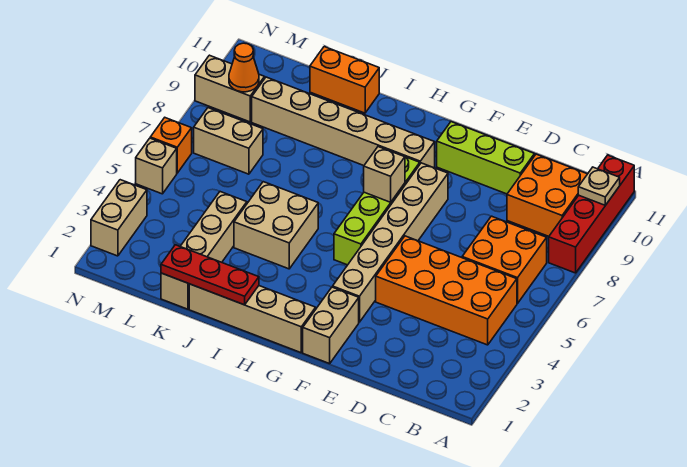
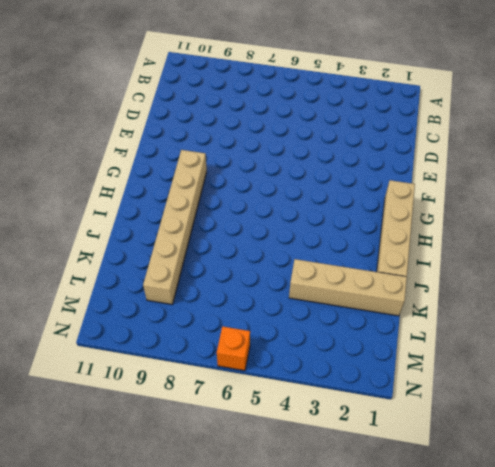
none -> red brick A8:A11 level 1
none -> orange brick B4:E5 level 1
none -> orange brick B6:C7 level 1

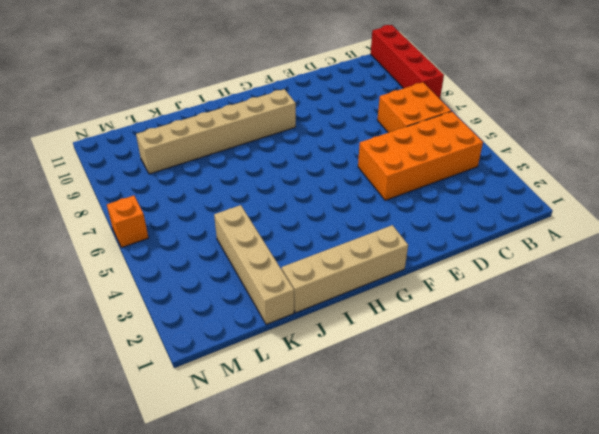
none -> orange brick B9:C10 level 1
none -> lime brick D10:F10 level 1
none -> tan brick F1:F2 level 1

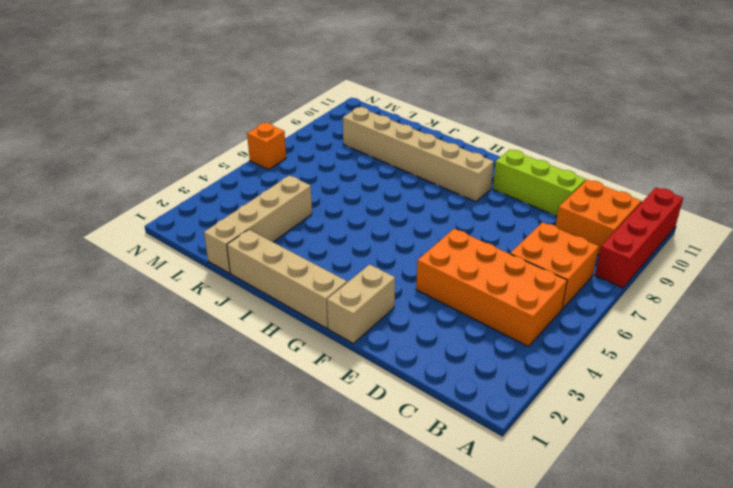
none -> tan brick F3:F8 level 1
none -> lime brick G5:G8 level 1
none -> tan brick I4:J5 level 1

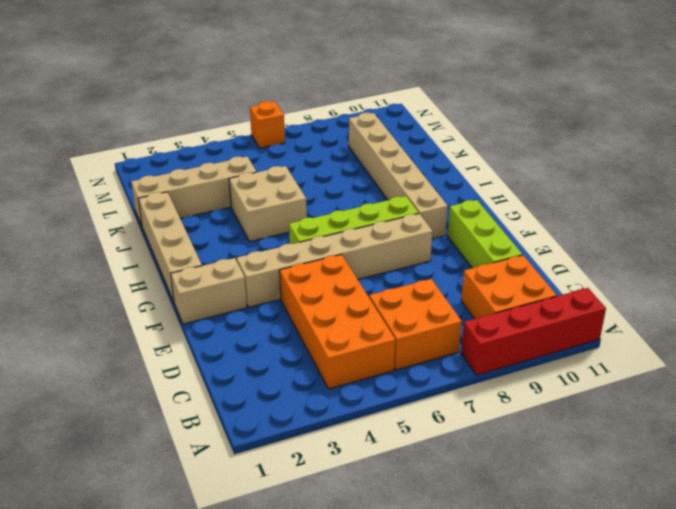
none -> orange brick J11:K11 level 1
none -> tan brick L7:M7 level 1
none -> tan brick M9:N9 level 1

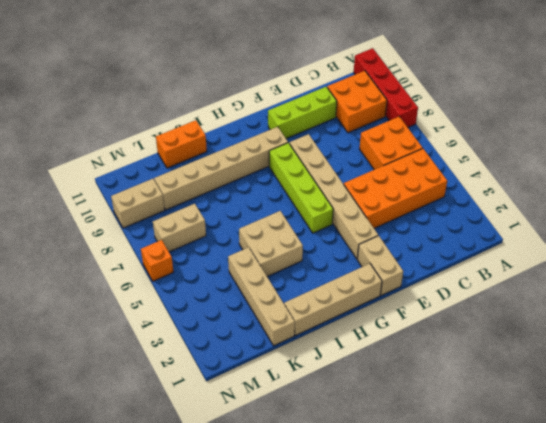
none -> tan brick N2:N3 level 1
none -> tan brick N5 level 1
none -> tan plate A10 level 2

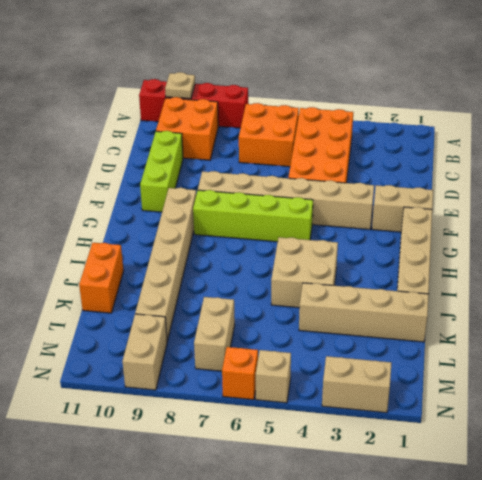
none -> tan brick G7 level 2
none -> red plate I1:K1 level 2
none -> orange cone M9 level 2

